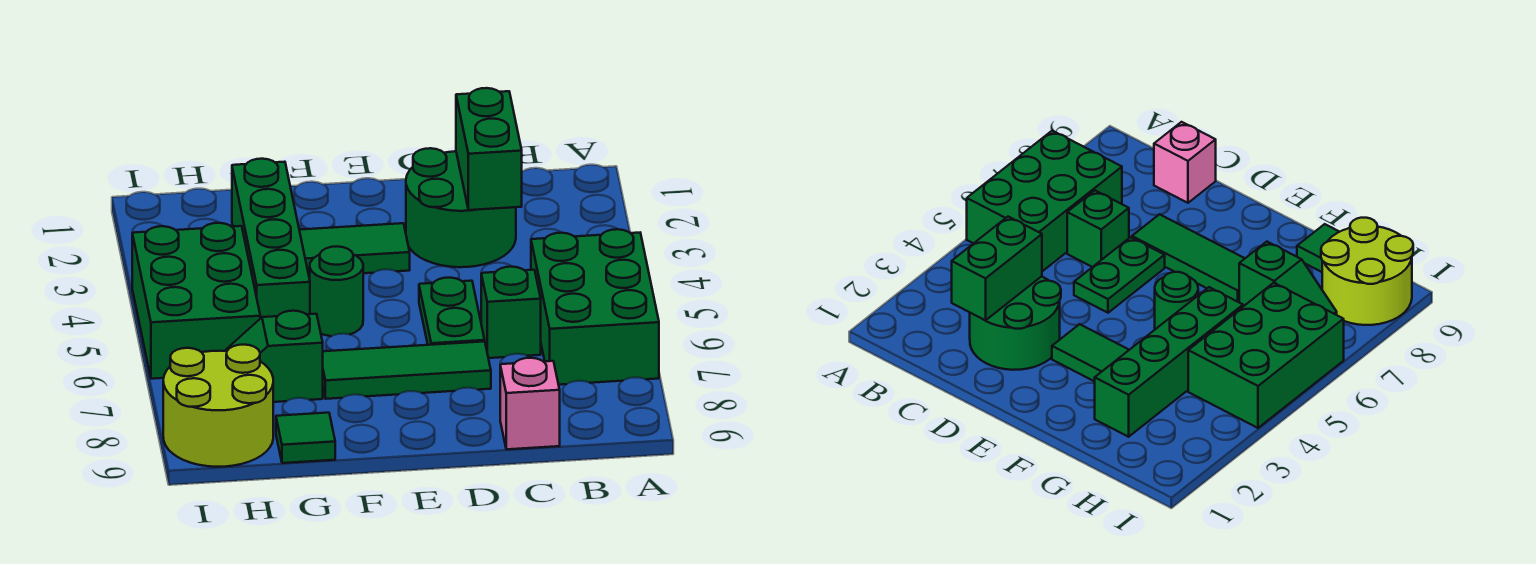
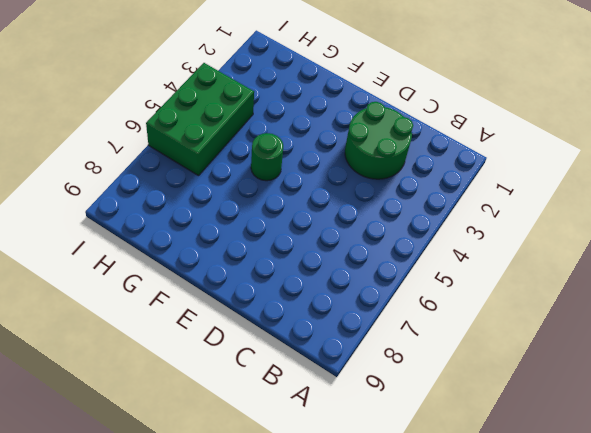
none -> green brick A5:B7 level 1
none -> green brick C6 level 1
none -> pink brick C9 level 1

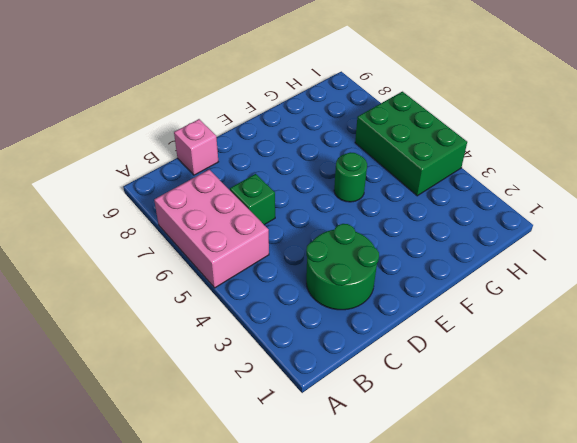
pink brick A5:B7 level 1 -> green brick A5:B7 level 1
none -> green plate D5:D6 level 1
none -> green tile D7:F7 level 1
none -> green tile E3:F3 level 1

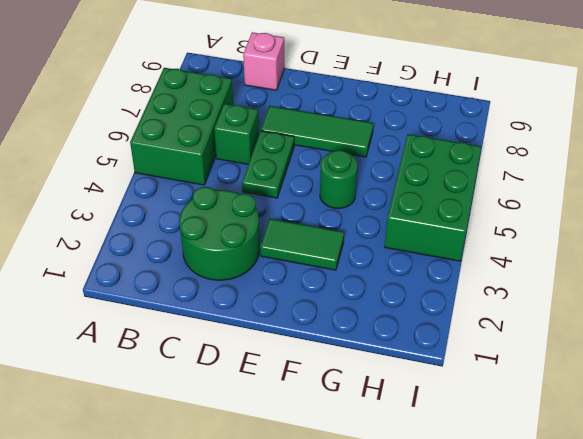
none -> green brick G2:G5 level 1
none -> green slope G7:H7 level 1 top G
none -> green tile G9 level 1

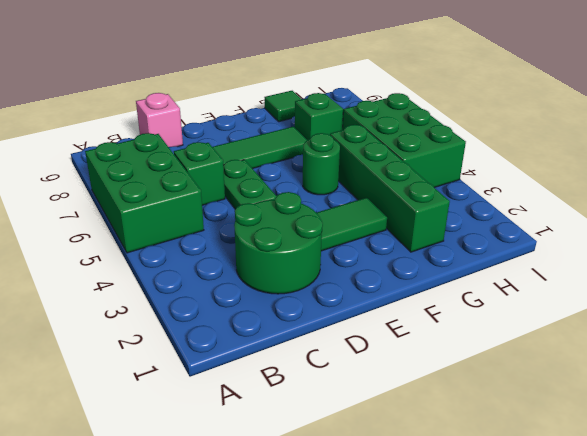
none -> lime round brick H8:I9 level 1
none -> green brick C2:C3 level 2

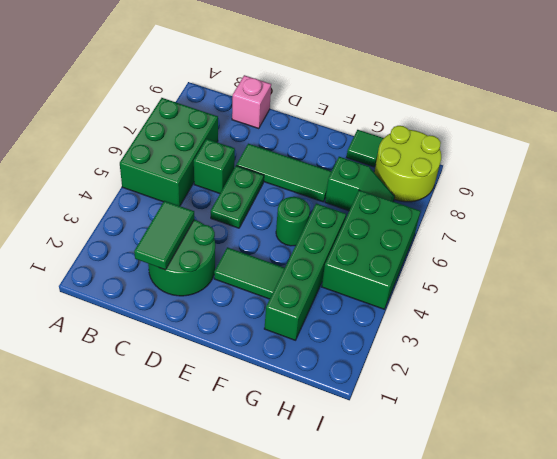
green tile C2:C3 level 2 -> green brick C2:C3 level 2

